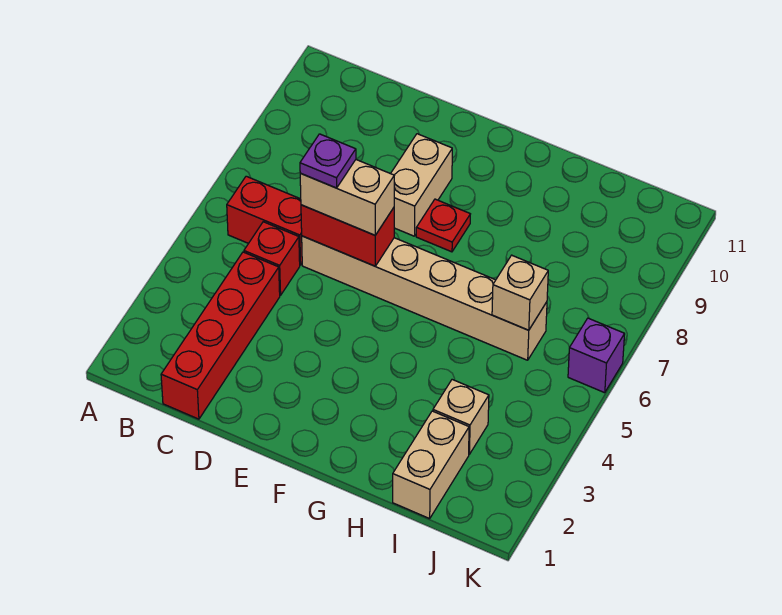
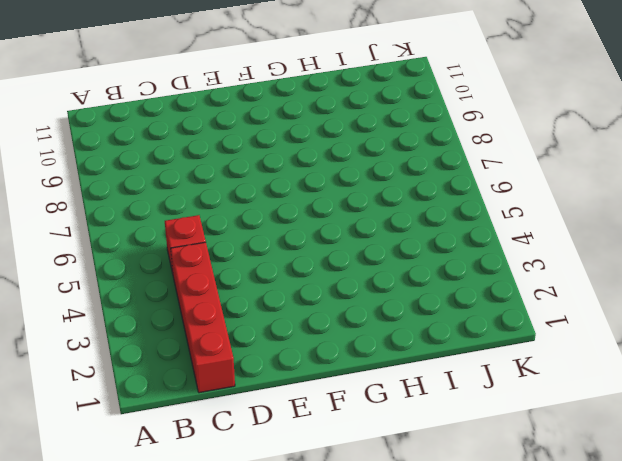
none -> red brick B6:C6 level 1
none -> tan brick D6:I6 level 1
none -> tan brick E8:E9 level 1

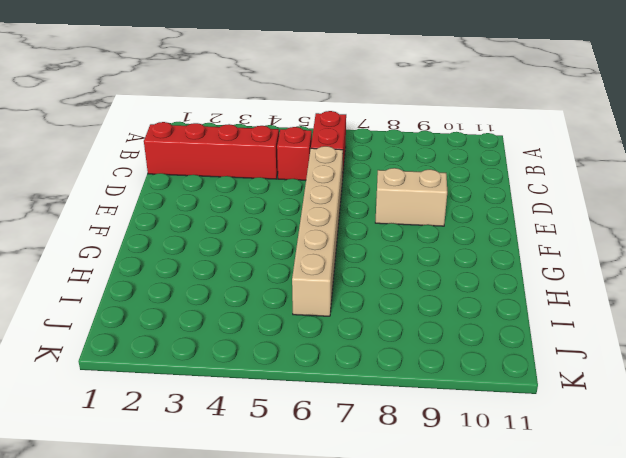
none -> red plate F8 level 1
none -> tan brick I1:I2 level 1
none -> tan brick I3 level 1

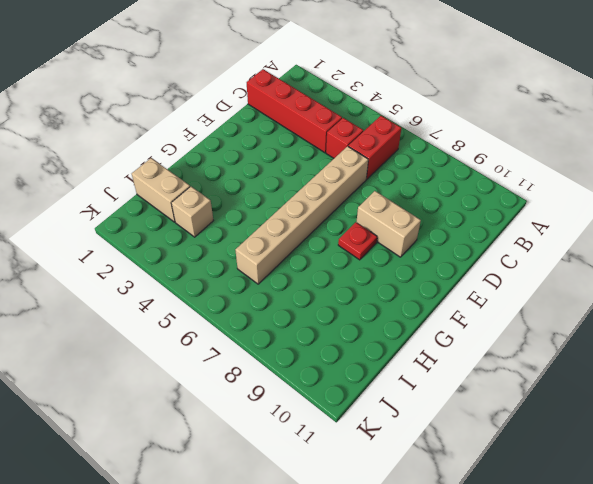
none -> purple brick K6 level 1
none -> red brick D6:E6 level 2
none -> tan brick I6 level 2

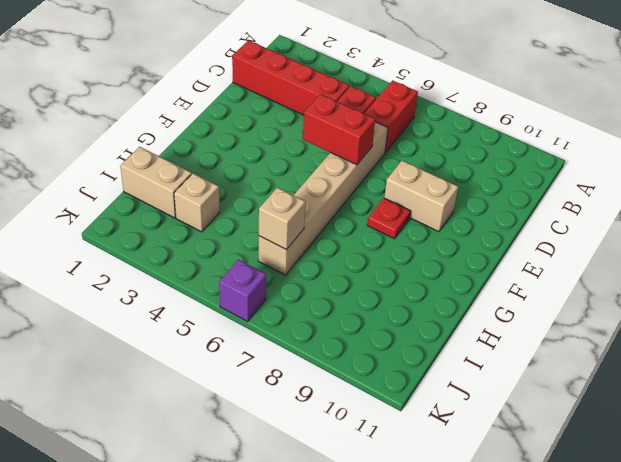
red brick E5:E6 level 2 -> red brick D6:E6 level 2
none -> tan brick D6:E6 level 3
none -> purple plate D6 level 4

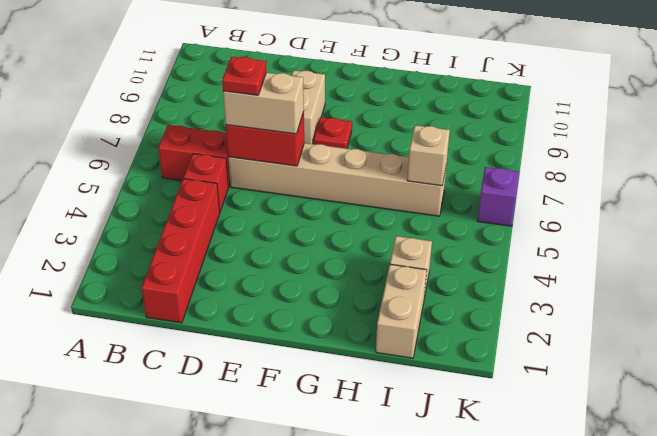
red plate D6 level 4 -> purple plate D6 level 4

